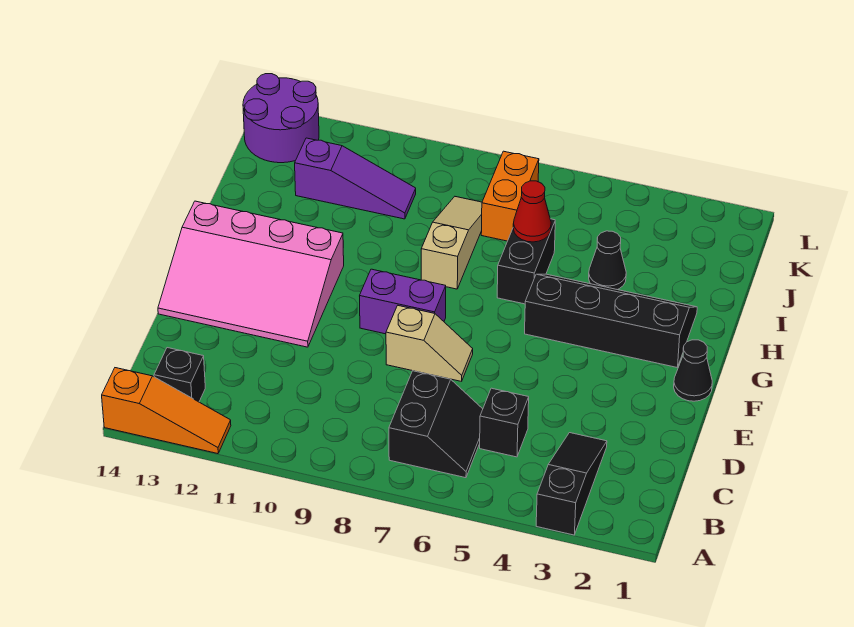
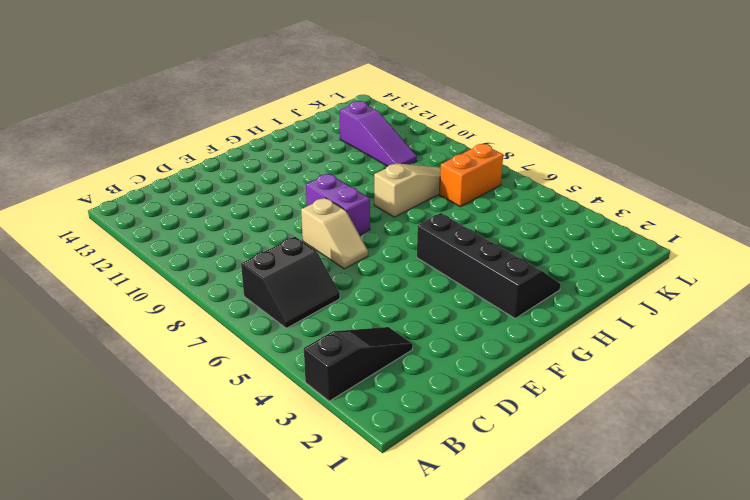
none -> orange slope A12:A14 level 1 top 14
none -> black brick B13 level 1
none -> black brick C5 level 1

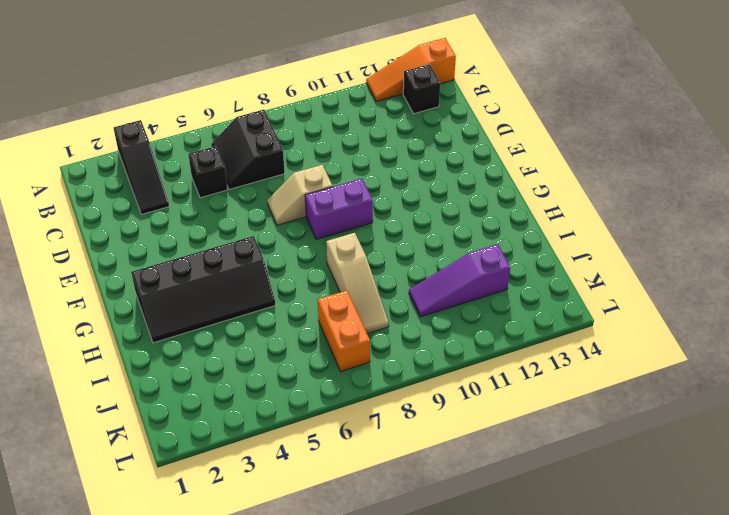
none -> pink slope E11:G14 level 1 top G
none -> black cone F1 level 1
none -> black brick H6:I6 level 1

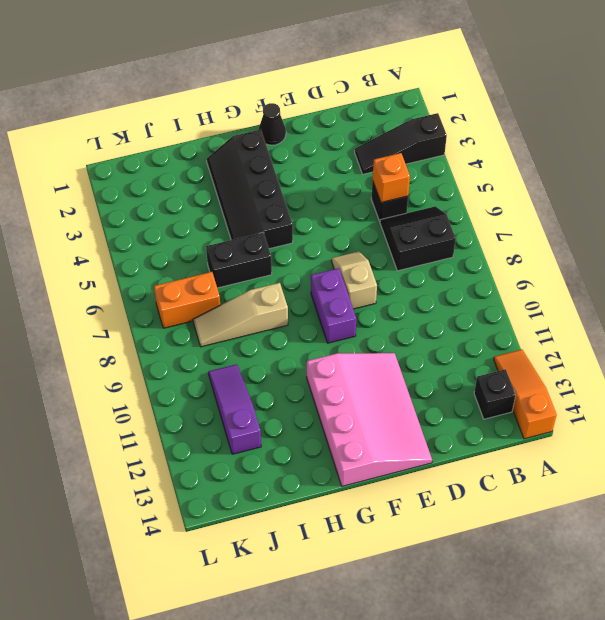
orange brick C5 level 2 -> none
none -> black cone I4 level 1
none -> purple round brick K13:L14 level 1
none -> red cone I6 level 2

